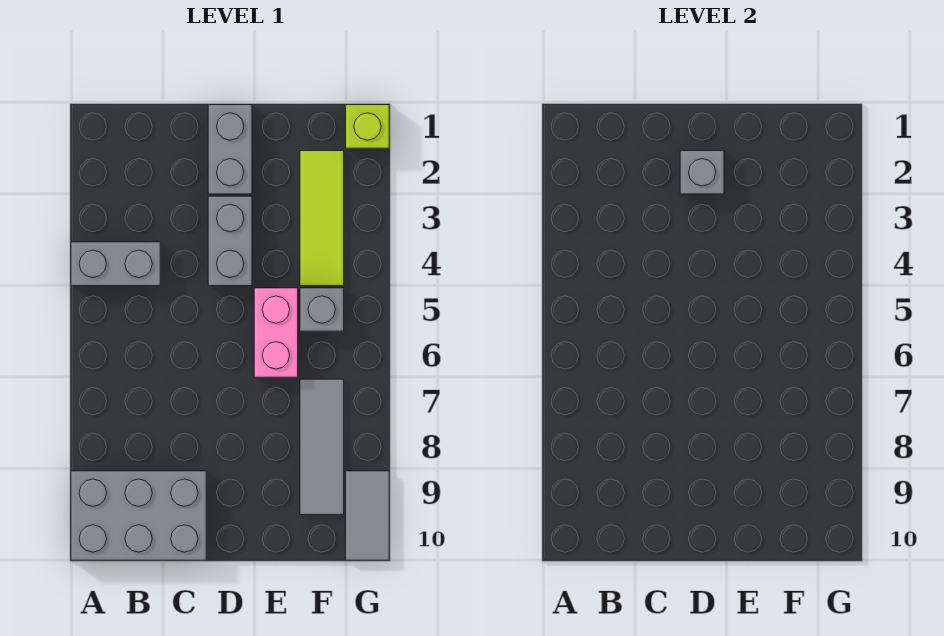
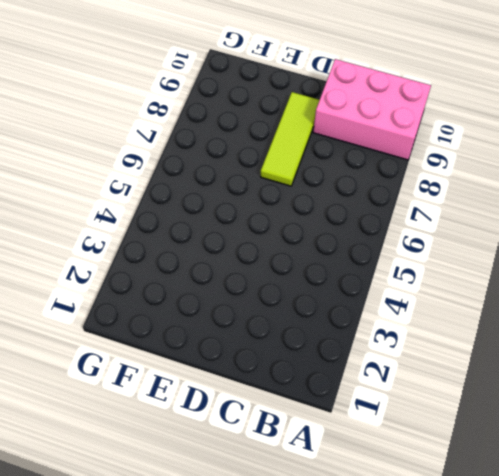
pink brick A9:C10 level 1 -> grey brick A9:C10 level 1
lime tile D7:D9 level 1 -> lime tile F2:F4 level 1
none -> grey brick A4:B4 level 1
none -> grey brick D1:D2 level 1

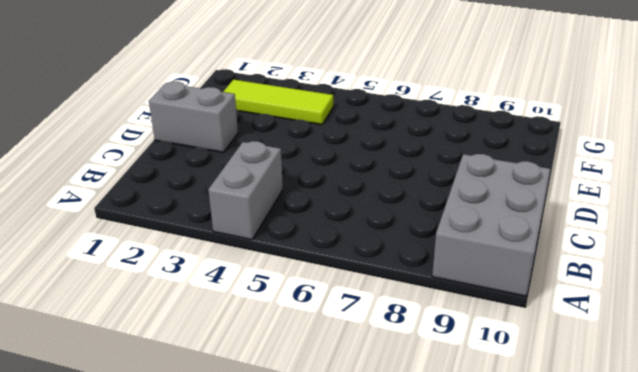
none -> grey brick D3:D4 level 1
none -> pink brick E5:E6 level 1

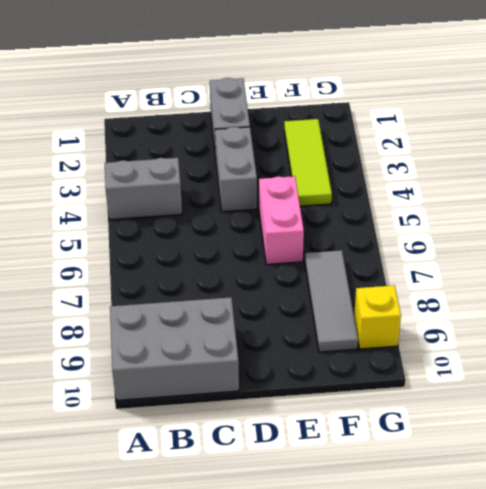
yellow brick G9 level 1 -> grey tile G9:G10 level 1
none -> grey brick F5 level 1
none -> lime brick G1 level 1

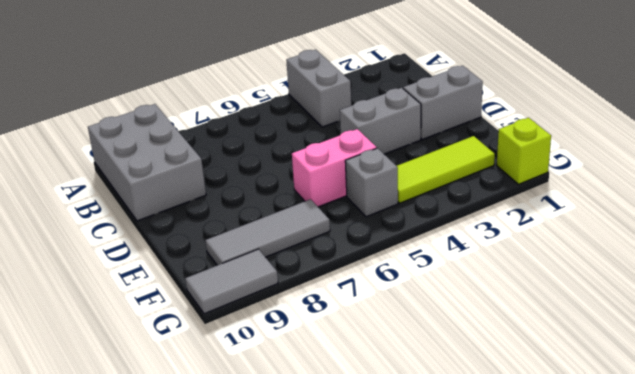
none -> grey brick D2 level 2

